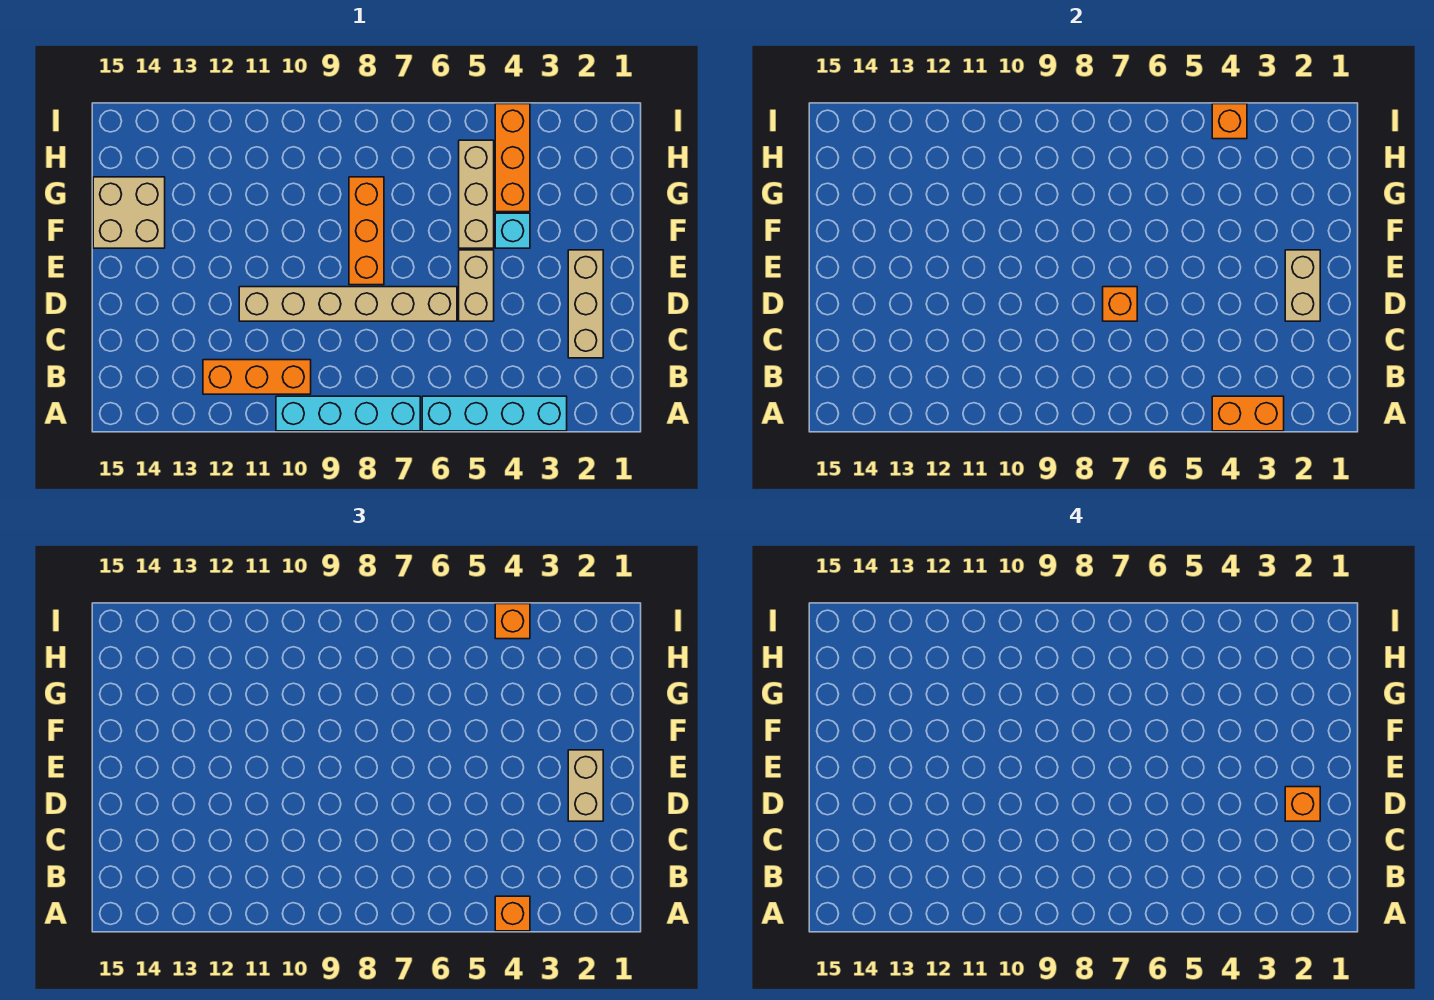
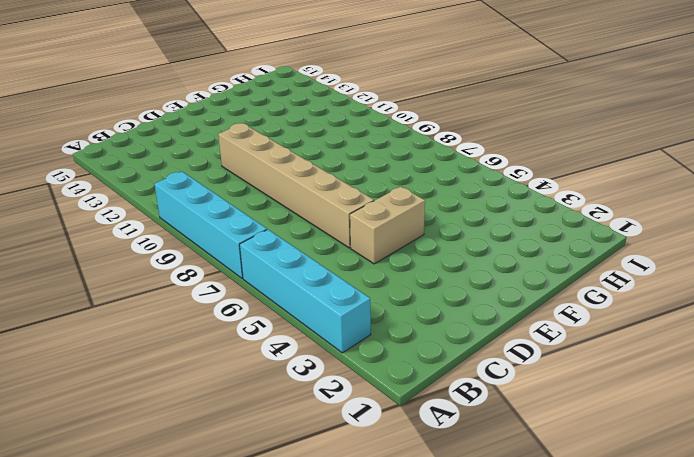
none -> orange brick B10:B12 level 1
none -> tan brick C2:E2 level 1
none -> orange brick E8:G8 level 1

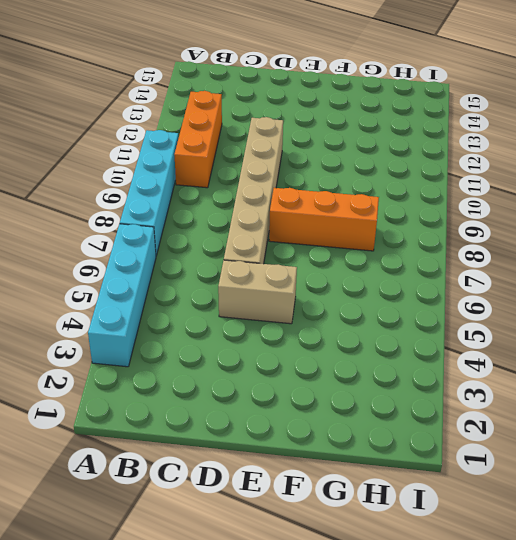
none -> tan brick C2:E2 level 1
none -> cyan brick F4 level 1
none -> tan brick F5:H5 level 1

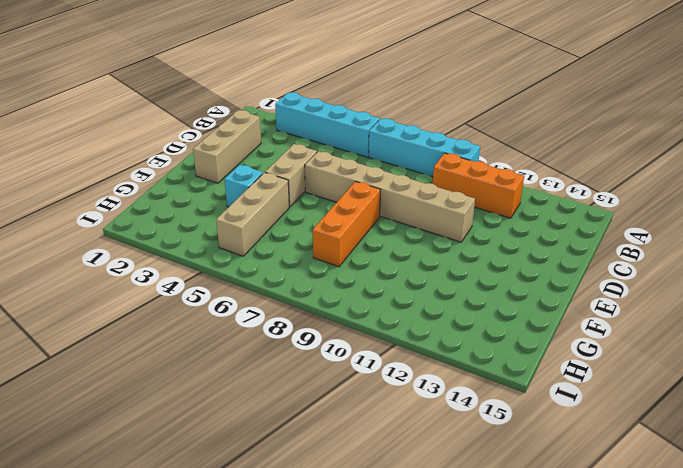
none -> tan brick F14:G15 level 1
none -> orange brick G4:I4 level 1
none -> orange brick A3:A4 level 2

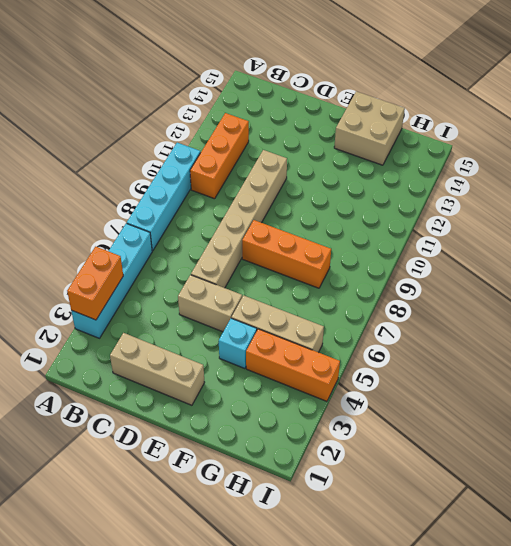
none -> tan brick D2:E2 level 2
none -> orange brick D7 level 2
none -> orange brick I4 level 2

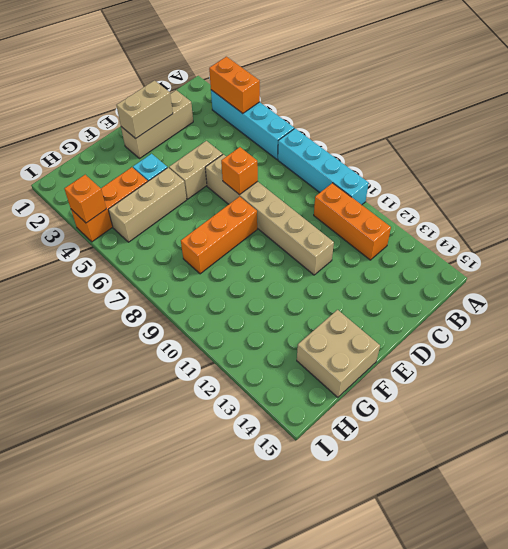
none -> orange brick A4 level 3
none -> tan brick D2:E2 level 3
none -> orange brick I4 level 3

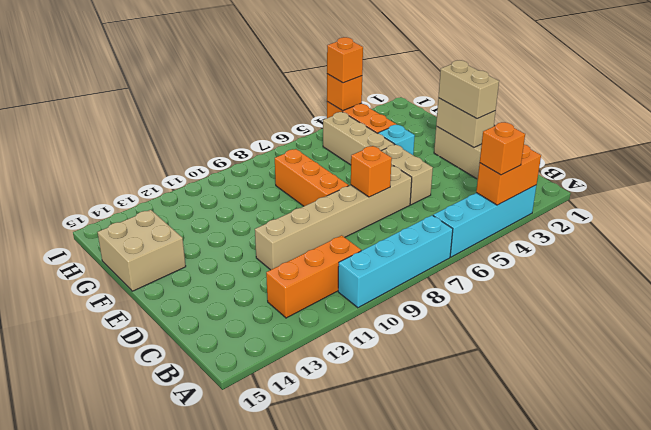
none -> orange brick D2 level 4

